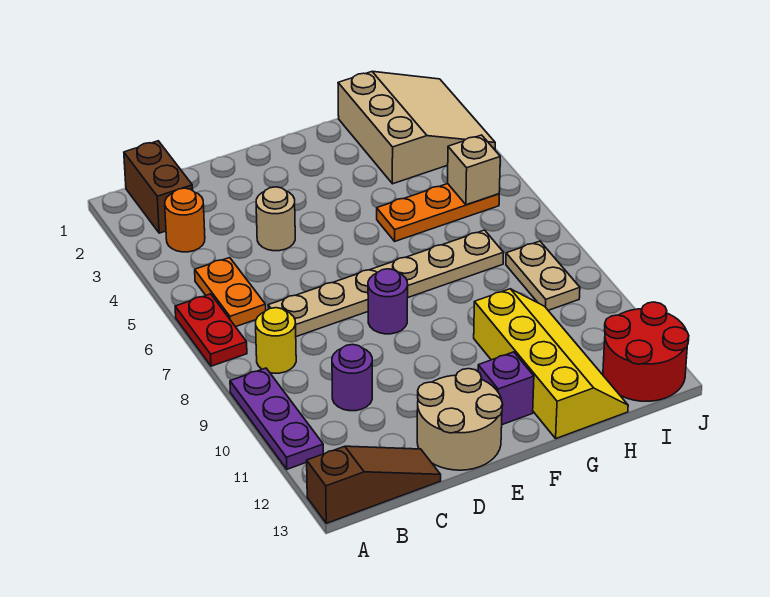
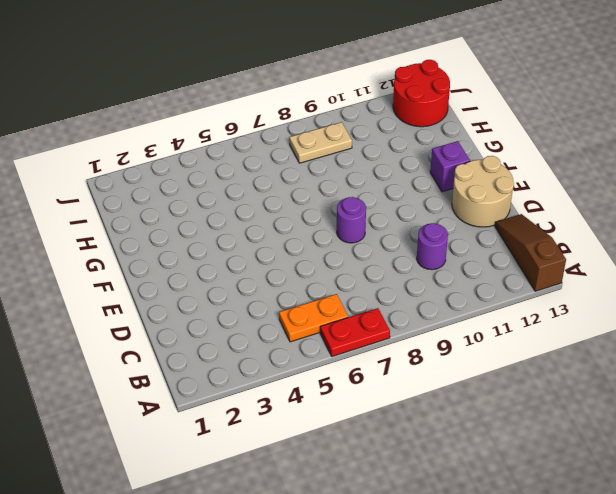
none -> purple plate A9:A11 level 1
none -> brown brick B1:B2 level 1
none -> orange round brick B3 level 1

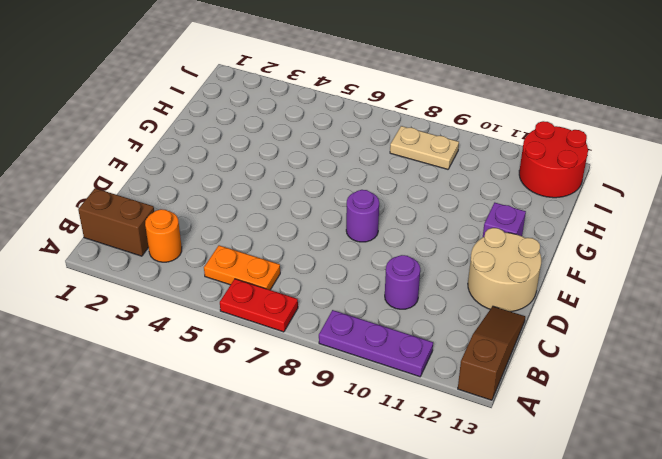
none -> yellow round brick B8 level 1
none -> tan plate C7:H7 level 1
none -> tan round brick D4 level 1

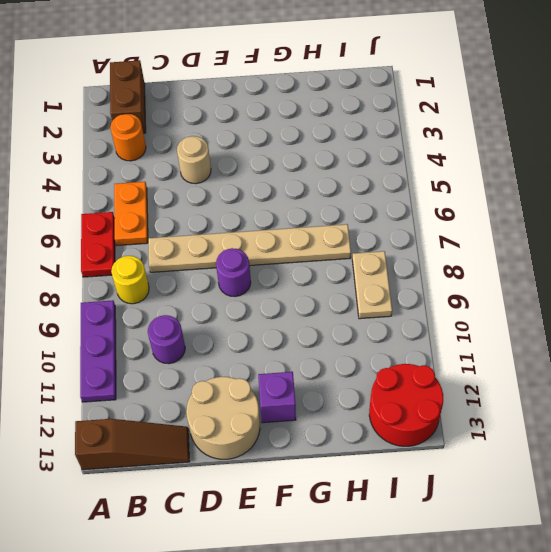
none -> orange plate G5:I5 level 1
none -> yellow slope G10:H13 level 1 top G
none -> tan slope H1:J3 level 1 top H

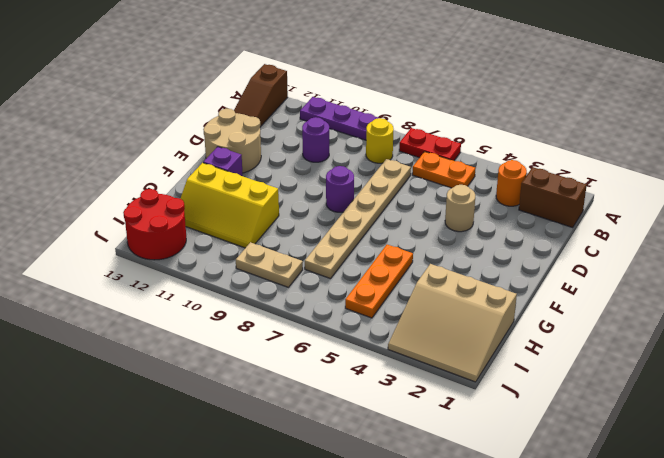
yellow slope G10:H12 level 1 top G -> yellow slope G10:H13 level 1 top G
none -> tan brick I5 level 2

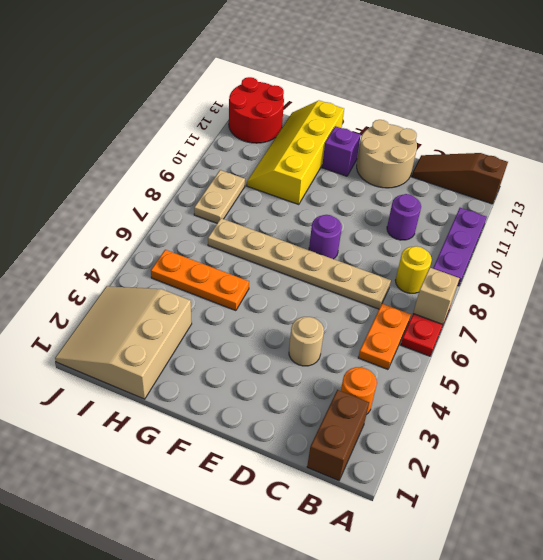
tan brick A7 level 2 -> tan brick I5 level 2

